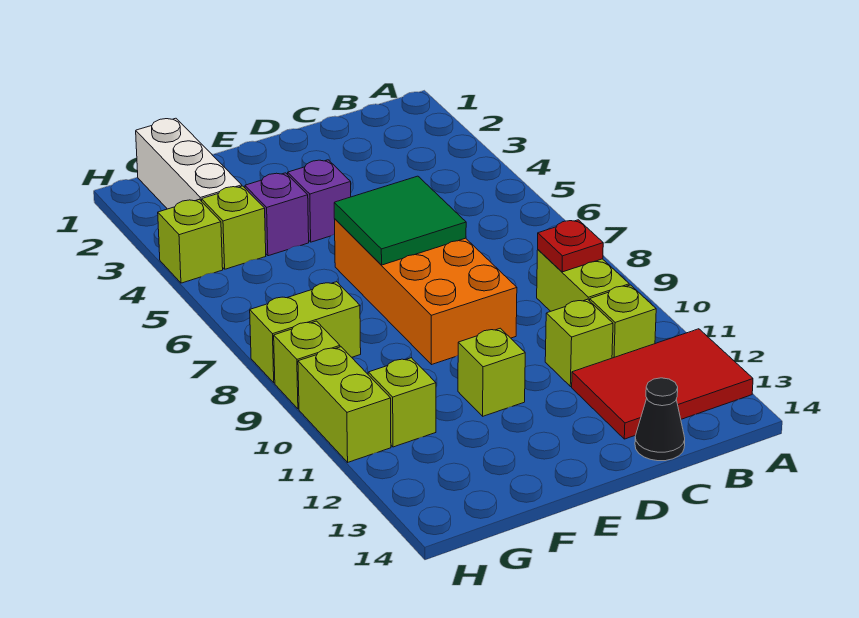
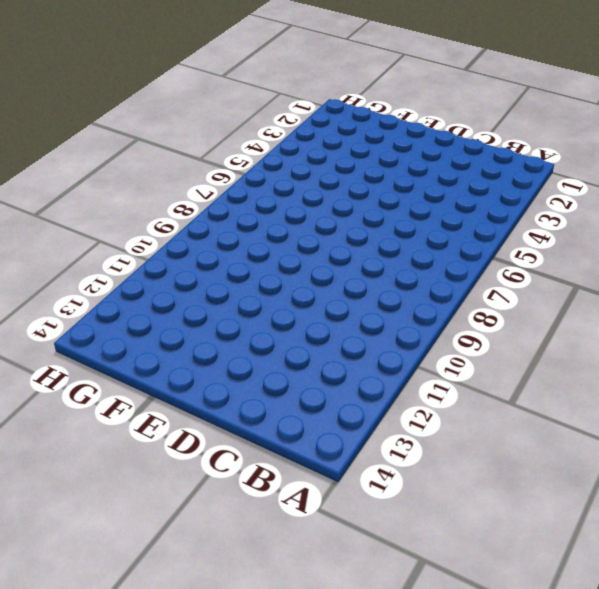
none -> red tile A12:C13 level 1
none -> lime brick B9:B10 level 1
none -> lime brick B11 level 1

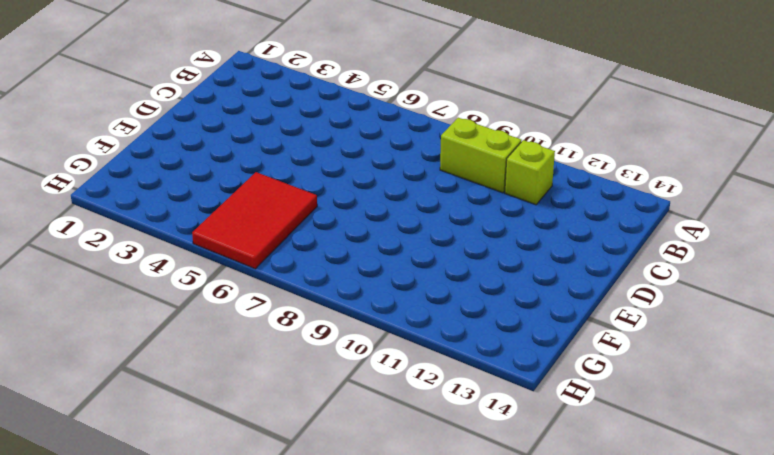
red tile F5:H6 level 1 -> red tile A12:C13 level 1
none -> lime brick C11 level 1
none -> black cone C14 level 1
none -> orange brick D6:E9 level 1

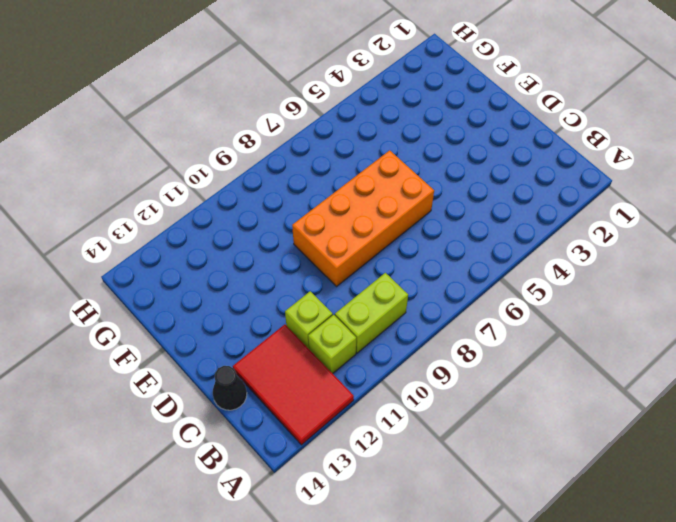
none -> purple brick E4 level 1
none -> lime brick E11 level 1
none -> purple brick F4 level 1

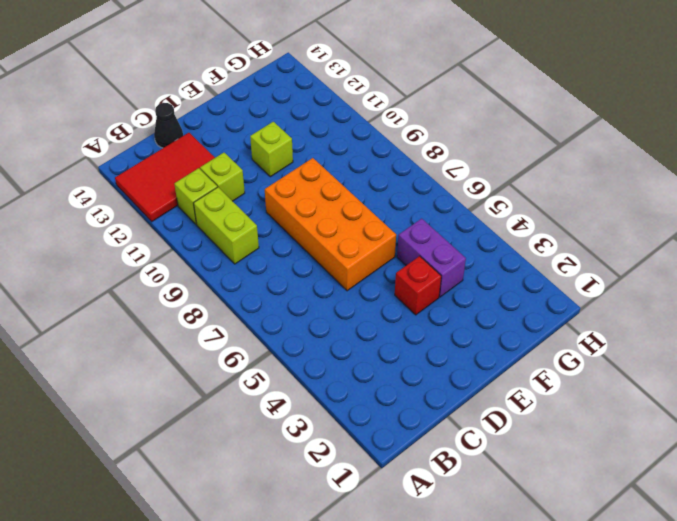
red brick E4 level 1 -> purple brick E4 level 1
purple brick F4:F5 level 1 -> purple brick F4 level 1
none -> white brick G1:G3 level 1
none -> lime brick G4 level 1
none -> lime brick G8:H8 level 1

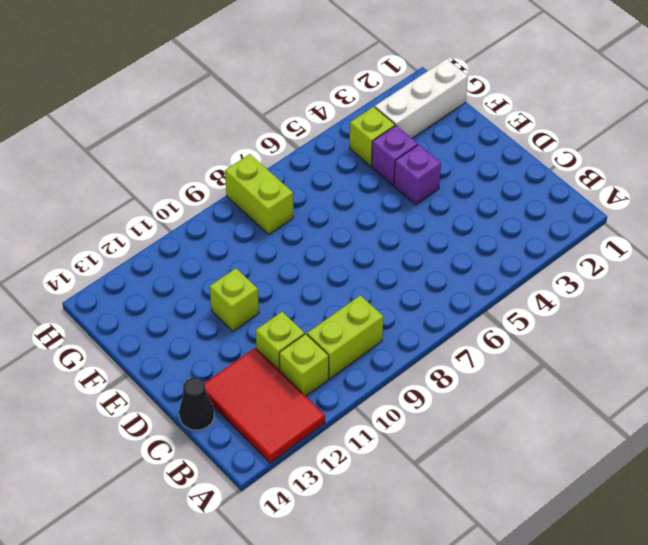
none -> orange brick D6:E9 level 1
none -> lime brick G11 level 1
none -> lime brick H4 level 1

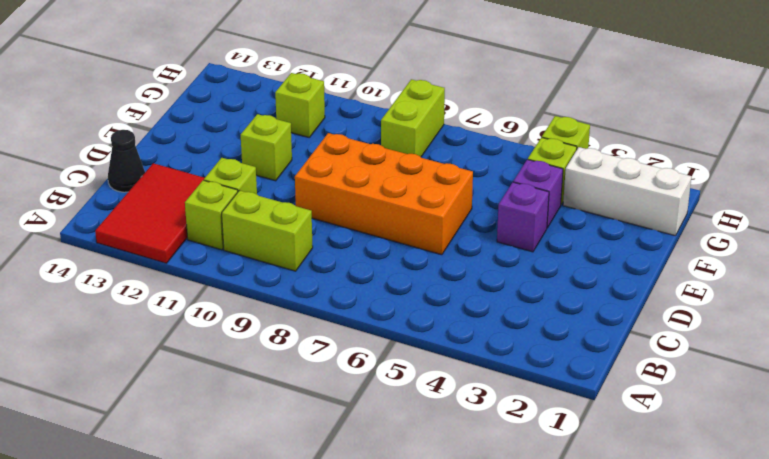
none -> lime brick H9 level 1
none -> lime brick H10:H11 level 1
none -> red plate B9 level 2

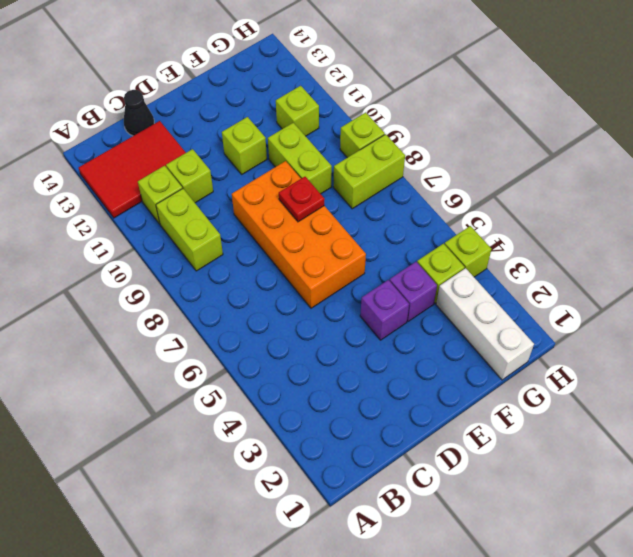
red plate E8 level 2 -> red plate B9 level 2
lime brick F9:F10 level 1 -> lime brick H10:H11 level 1
none -> green tile D6:E7 level 2

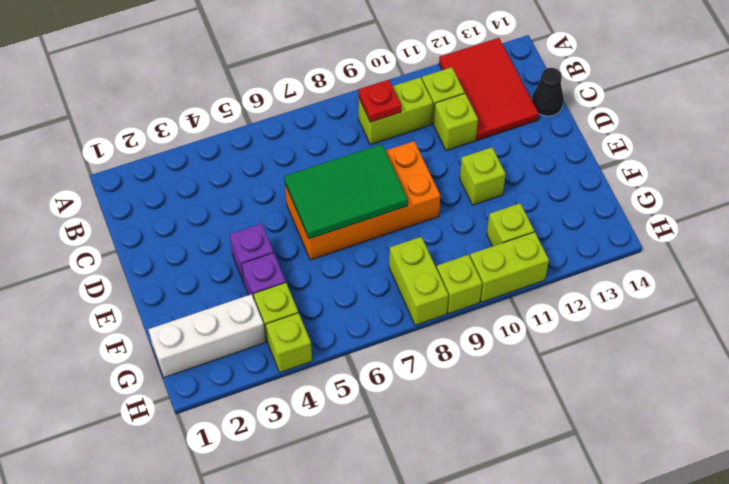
green tile D6:E8 level 2 -> green tile D6:E7 level 2

